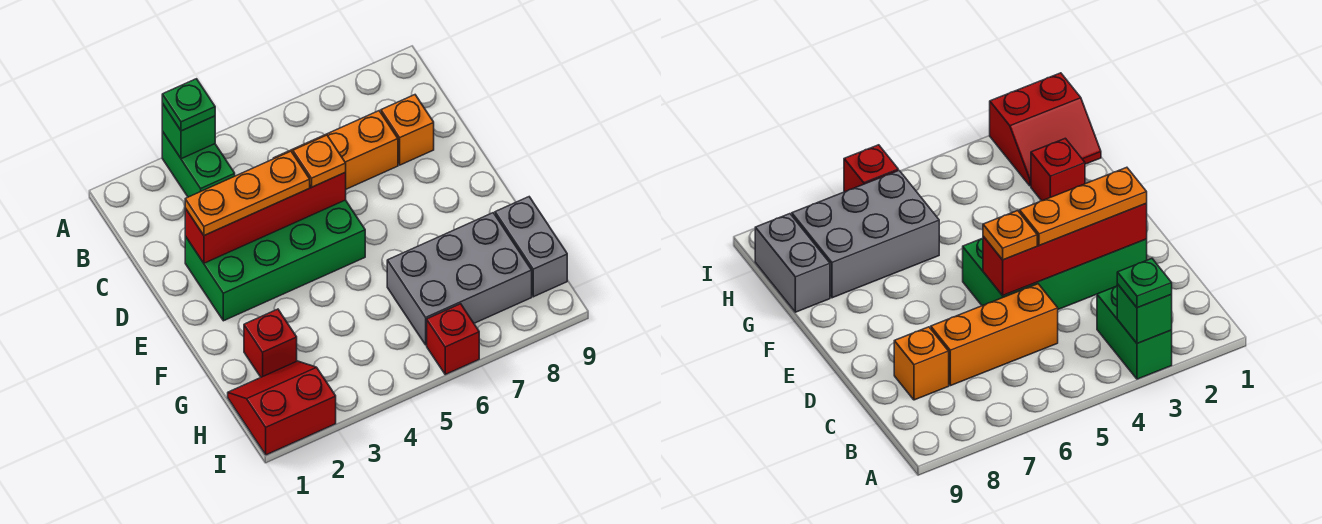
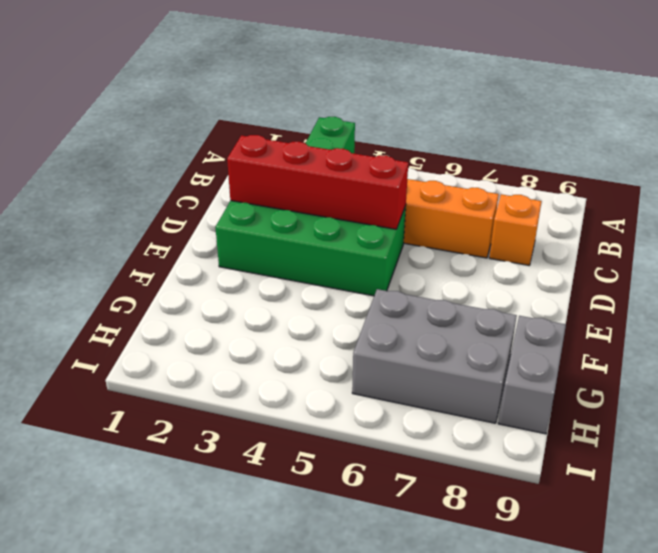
none -> red brick G2 level 1
none -> red slope H1:I2 level 1 top I
none -> red brick I6 level 1

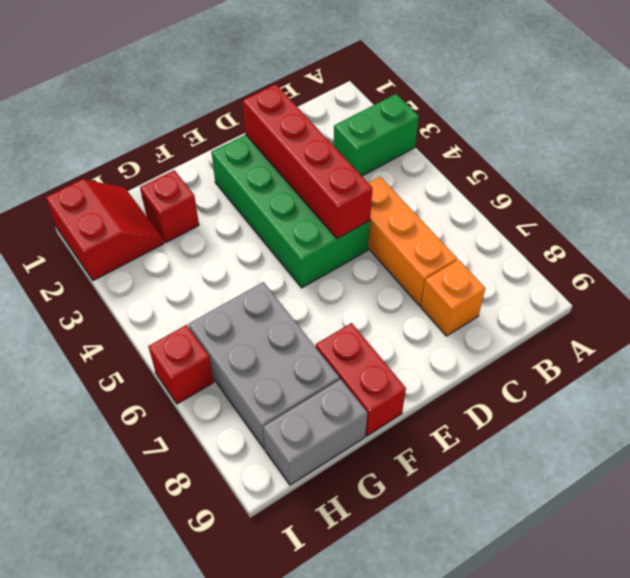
red brick F8:F9 level 1 -> none
none -> green brick A3 level 2
none -> green plate A3 level 3
none -> orange plate D2:D4 level 3

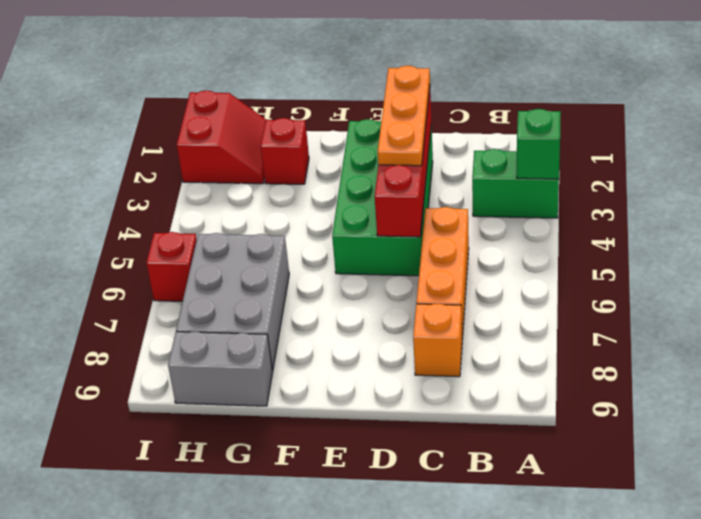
none -> green plate A3 level 3
none -> orange plate D5 level 3

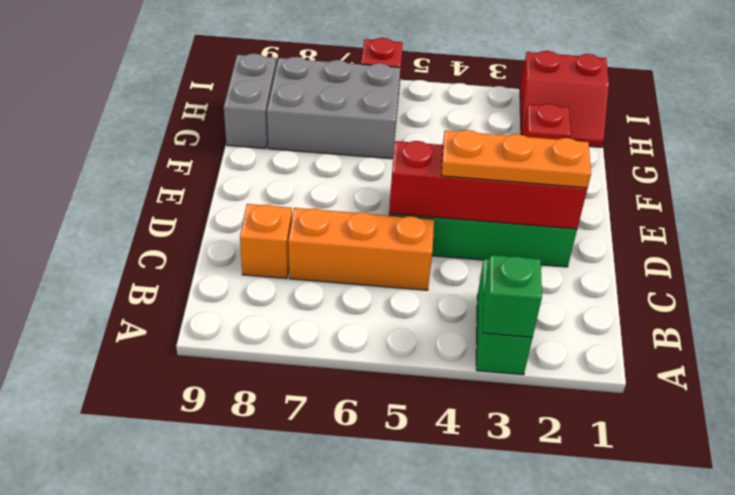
none -> green plate A3 level 3
none -> orange plate D5 level 3

